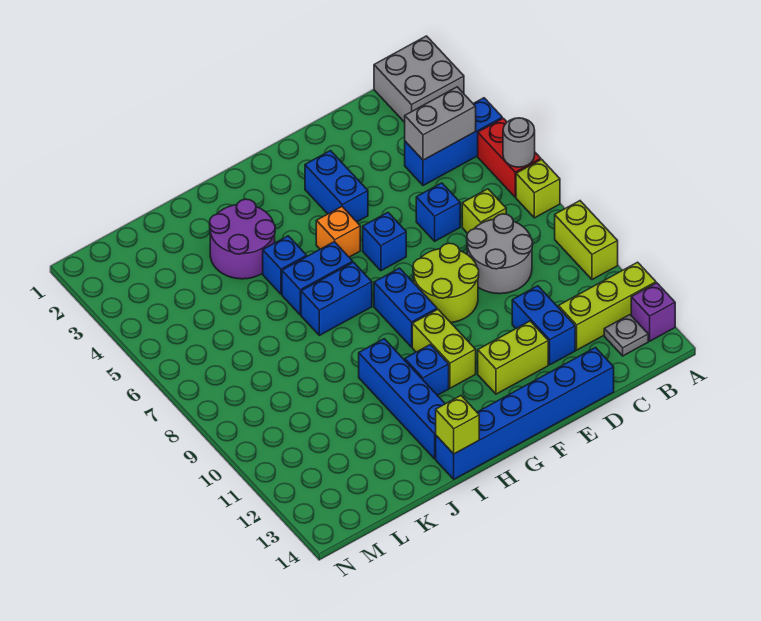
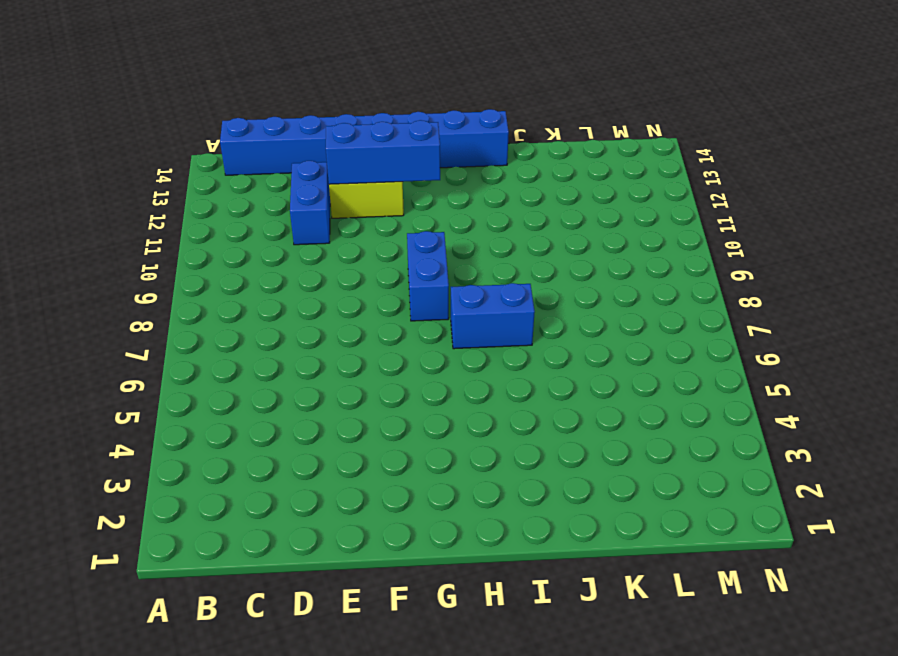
blue brick B14:I14 level 1 -> blue brick D14:I14 level 1
blue brick E12:G12 level 2 -> blue brick A4:C4 level 1
none -> grey brick A1:B2 level 1
none -> red brick A5:A6 level 1
none -> lime brick A7 level 1

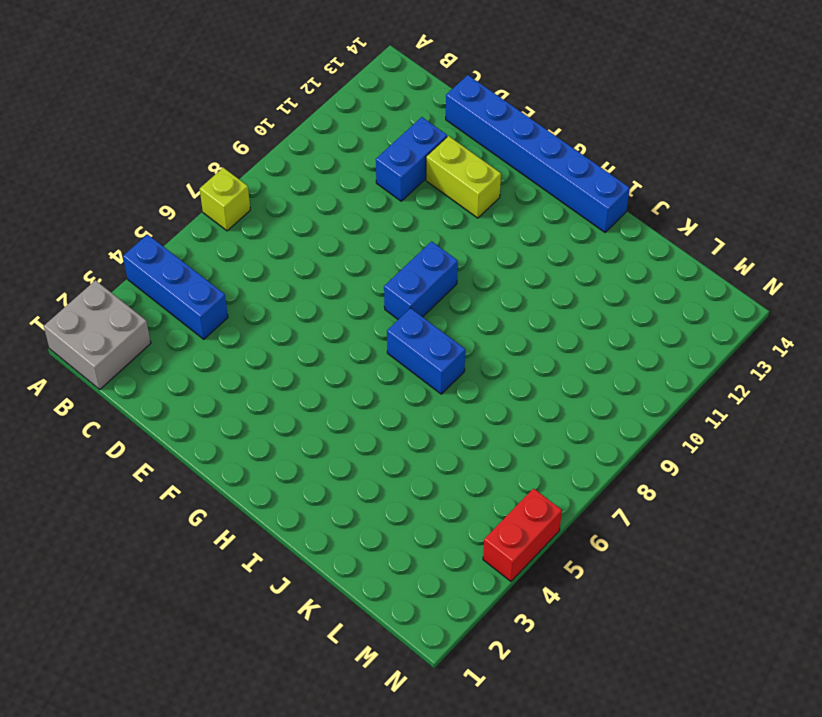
red brick N4:N5 level 1 -> red brick A5:A6 level 1
none -> lime brick A9:A10 level 1
none -> lime brick A12:C12 level 1
none -> purple brick A13 level 1

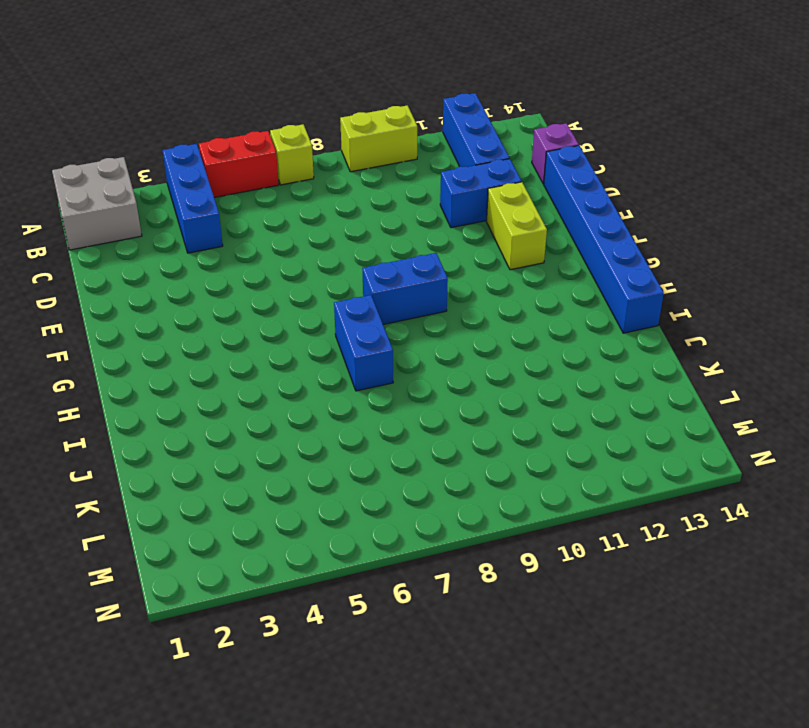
blue brick A12:C12 level 1 -> lime brick A12:C12 level 1
purple brick C14 level 1 -> purple brick A13 level 1
none -> grey plate B13 level 1
none -> lime brick C7 level 1
none -> grey round brick C8:D9 level 1

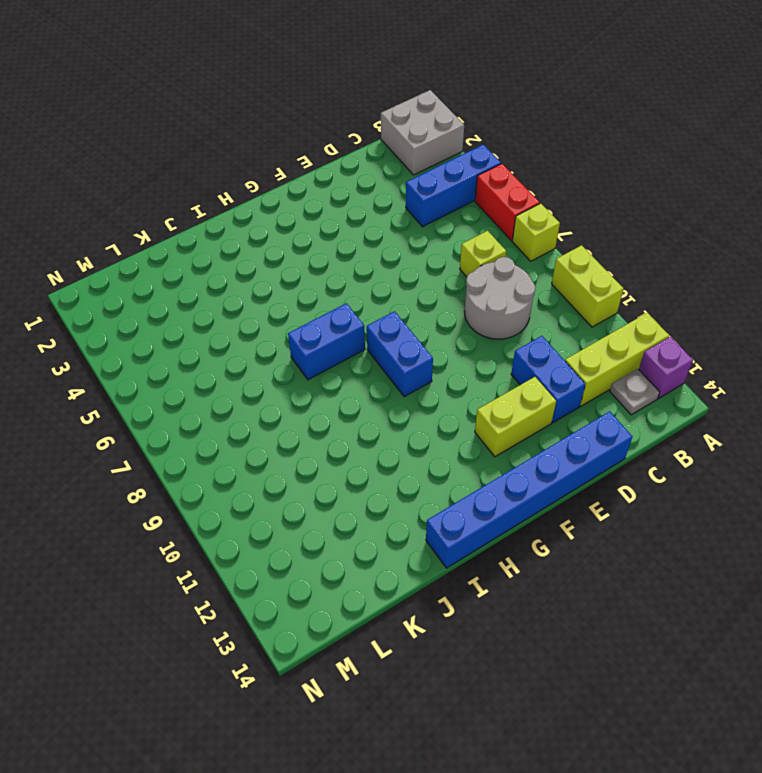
none -> blue brick D6 level 1
none -> lime round brick E8:F9 level 1
none -> blue brick F3:F4 level 1

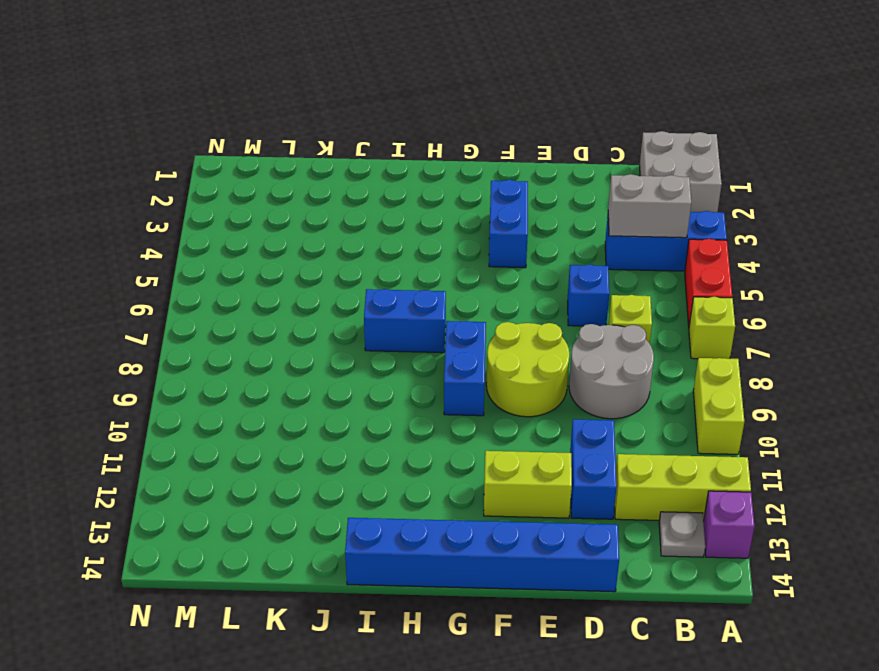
none -> blue brick F6 level 1
none -> orange brick G5 level 1
none -> lime brick G10:G11 level 1

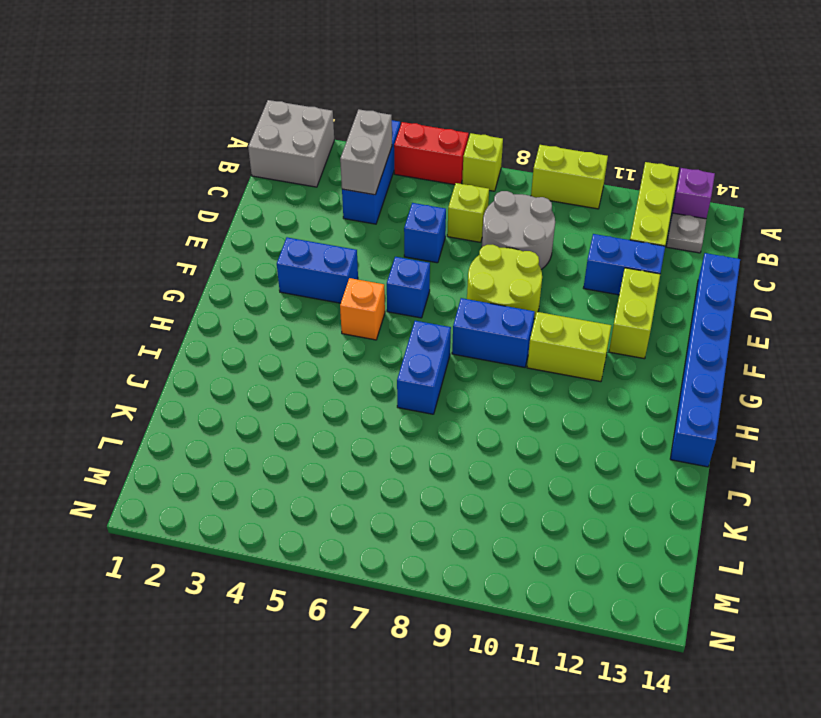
none -> blue brick H6:I6 level 1
none -> blue brick H11 level 1
none -> purple round brick I3:J4 level 1

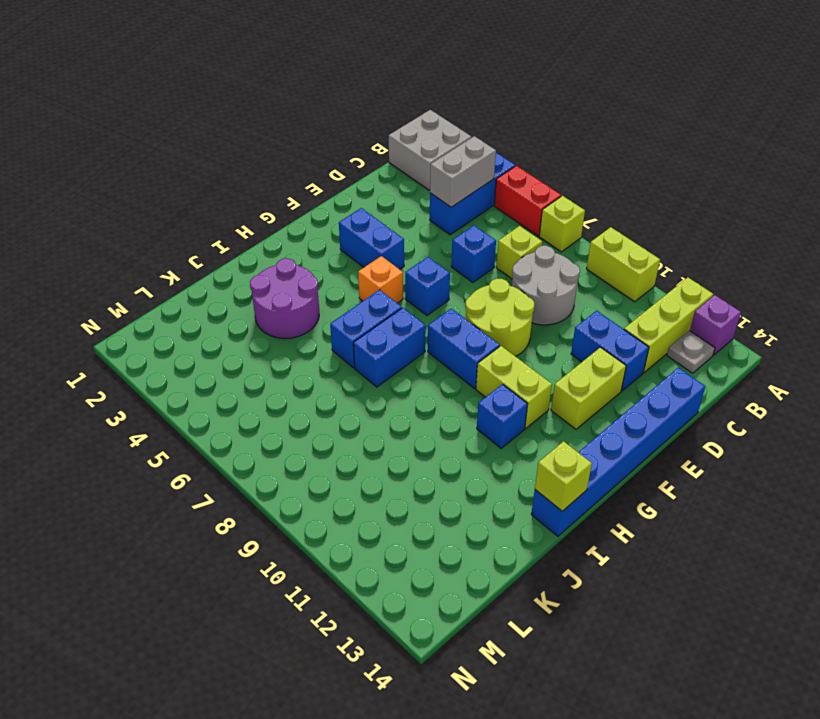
none -> blue brick I5 level 1
none -> blue brick I10:I13 level 1
none -> grey round brick A6 level 2

